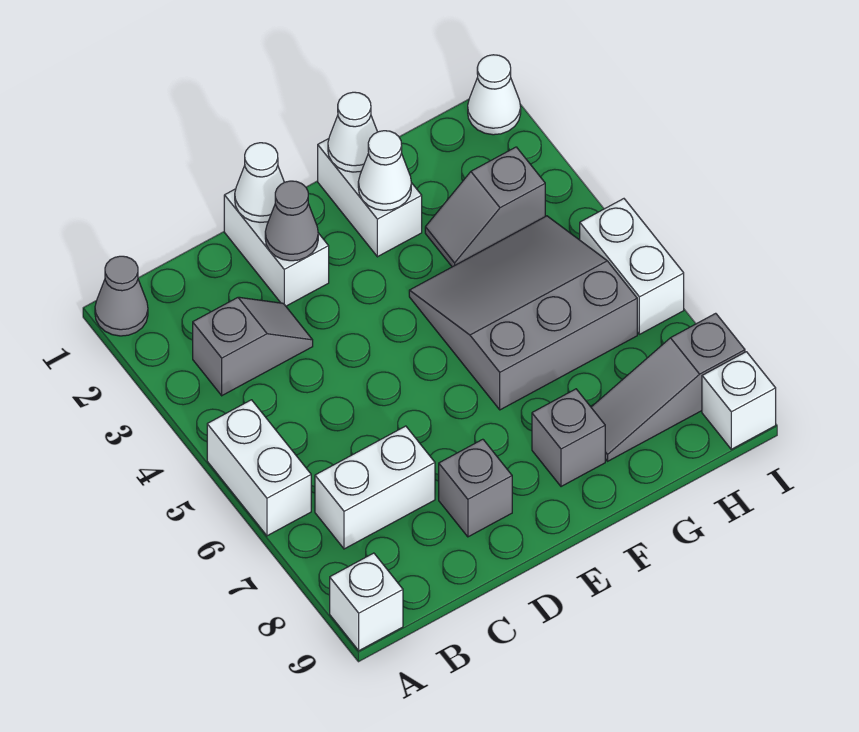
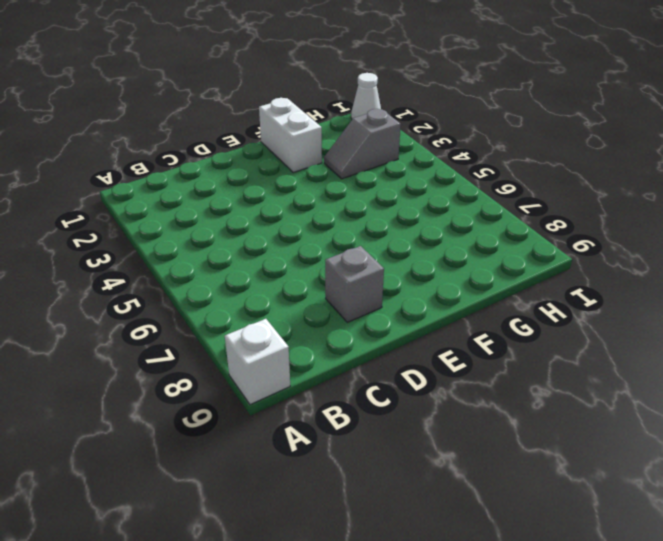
none -> grey cone A1 level 1
none -> white brick A5:A6 level 1
none -> grey slope B3:C3 level 1 top B

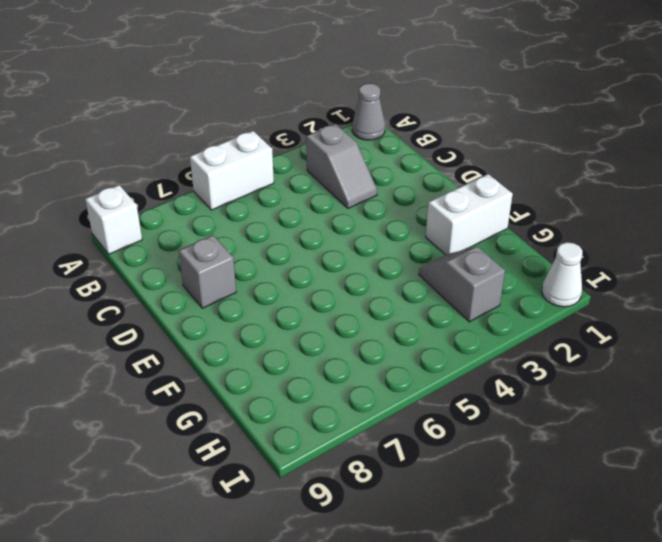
none -> white brick B7:C7 level 1
none -> white brick D1:D2 level 1
none -> grey slope F4:H6 level 1 top 6

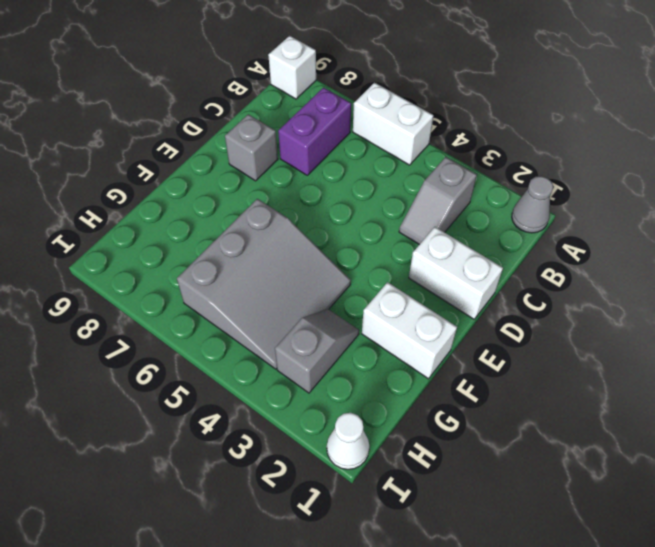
purple brick B7:C7 level 1 -> white brick B7:C7 level 1
none -> grey brick F8 level 1
none -> grey slope G8:I8 level 1 top I
none -> white brick I5:I6 level 1

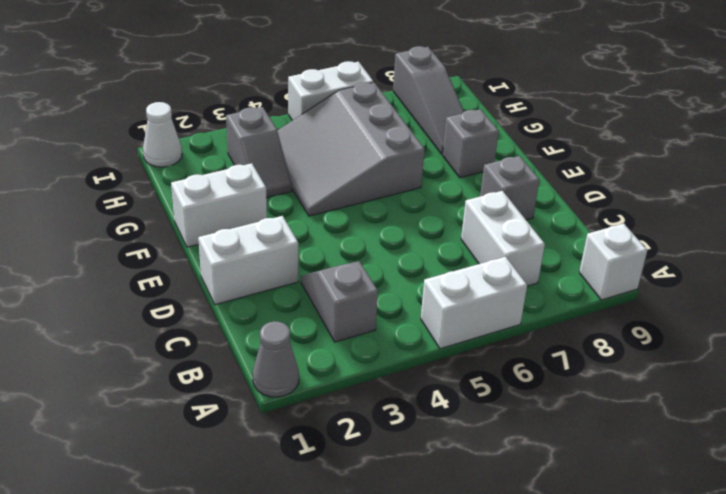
none -> white brick I9 level 1
none -> white cone D1 level 2
none -> grey cone D2 level 2

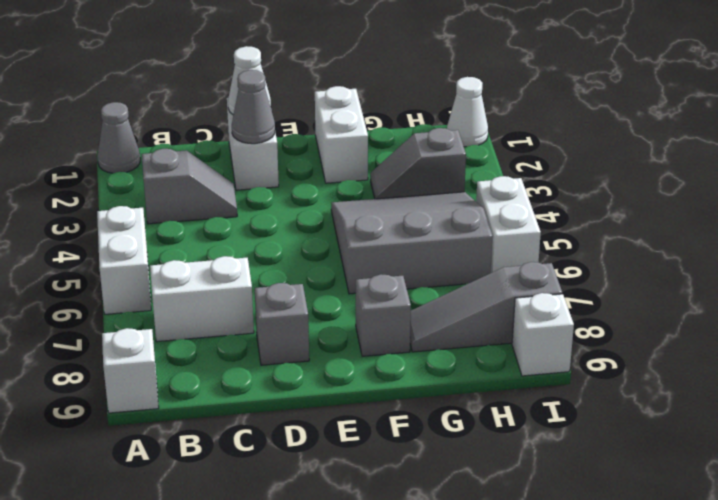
none -> white cone F1 level 2
none -> white cone F2 level 2

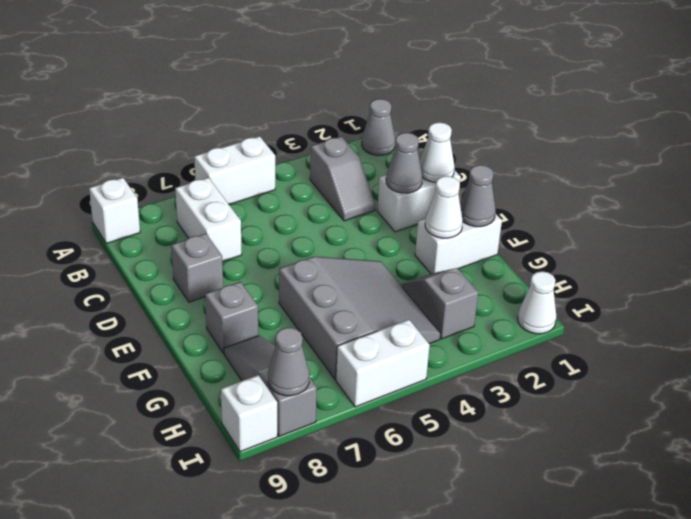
grey cone F1 level 2 -> white cone F1 level 2
grey cone I8 level 2 -> none

